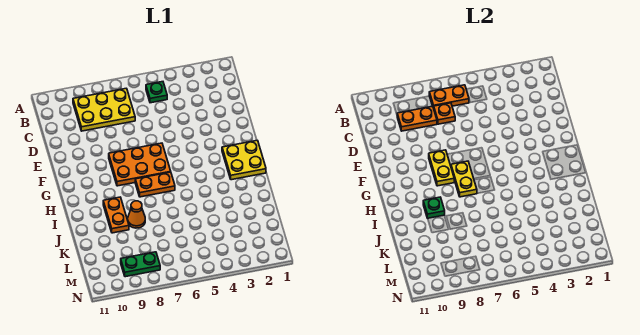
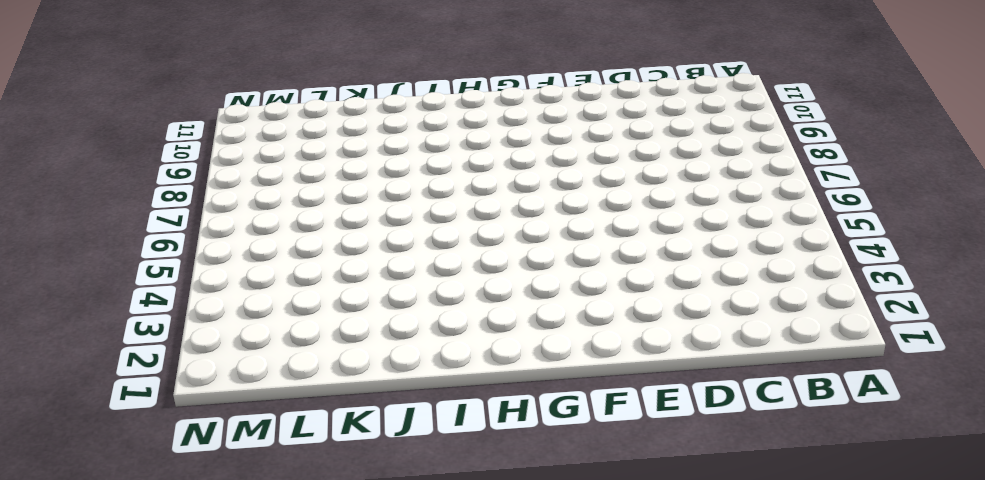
none -> green plate B5 level 1
none -> yellow plate B7:C9 level 1
none -> orange plate F6:G8 level 1

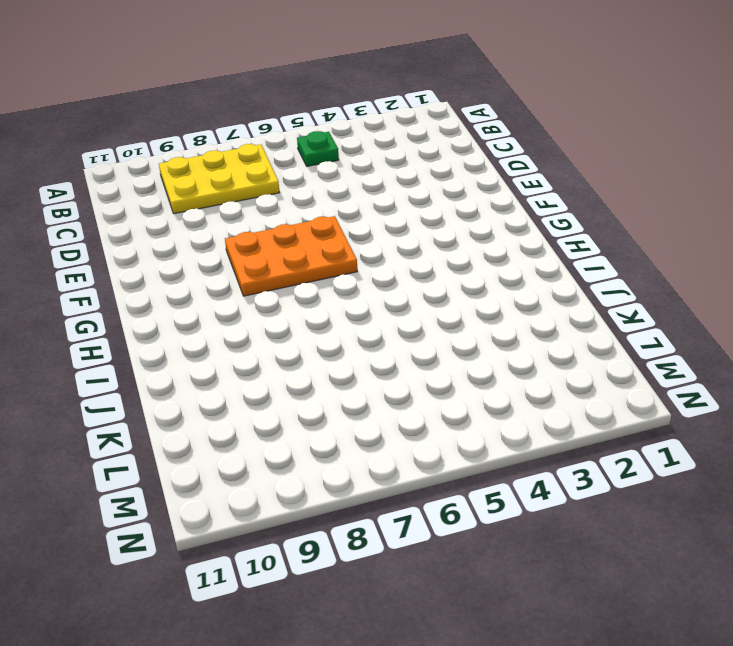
none -> yellow plate G1:H2 level 1
none -> orange plate H6:H7 level 1
none -> orange plate I9:J9 level 1

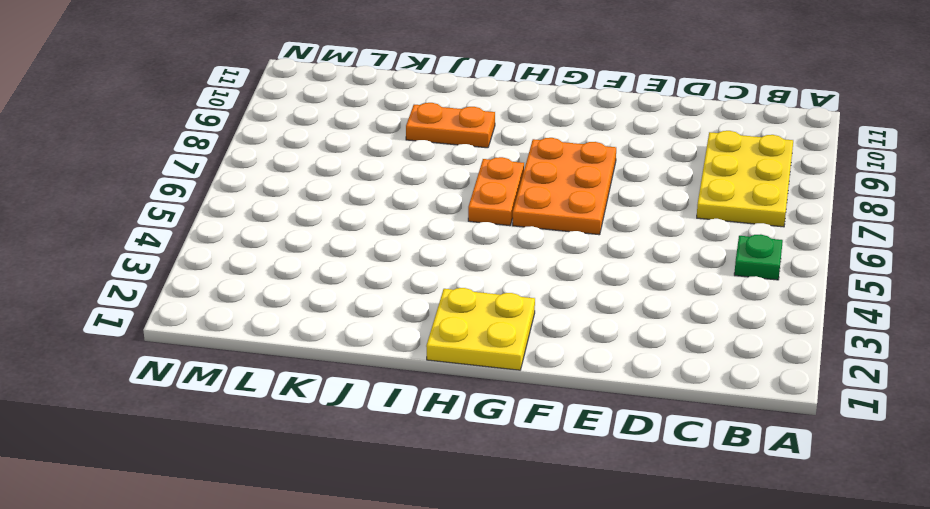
none -> orange cone J8 level 1
none -> green plate M8:M9 level 1
none -> orange plate B6:B7 level 2

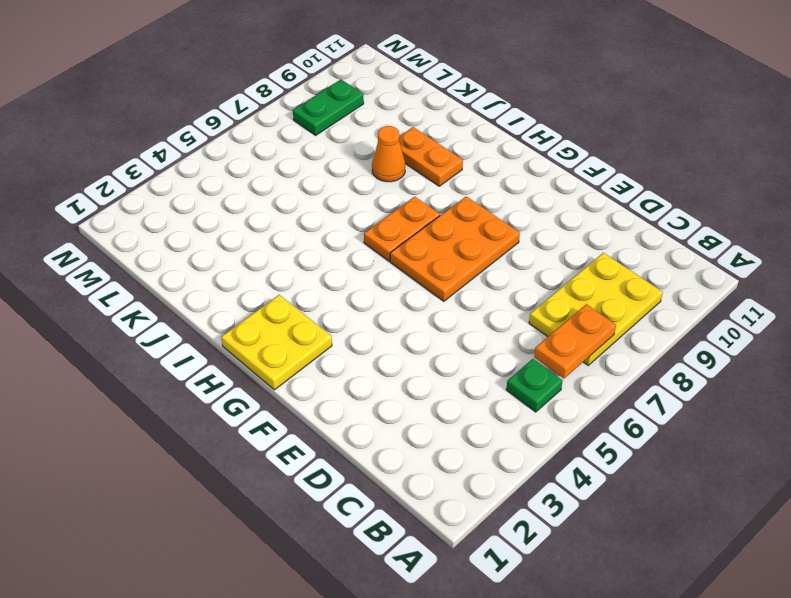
none -> orange plate C7 level 2
none -> orange plate C8:C9 level 2
none -> yellow plate F8:G8 level 2

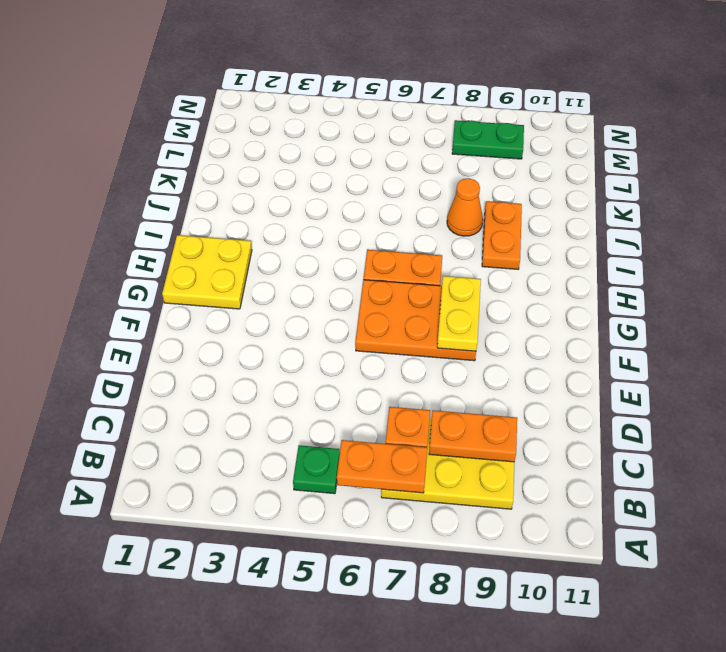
none -> yellow plate G7:H7 level 2
none -> green plate I9 level 2

